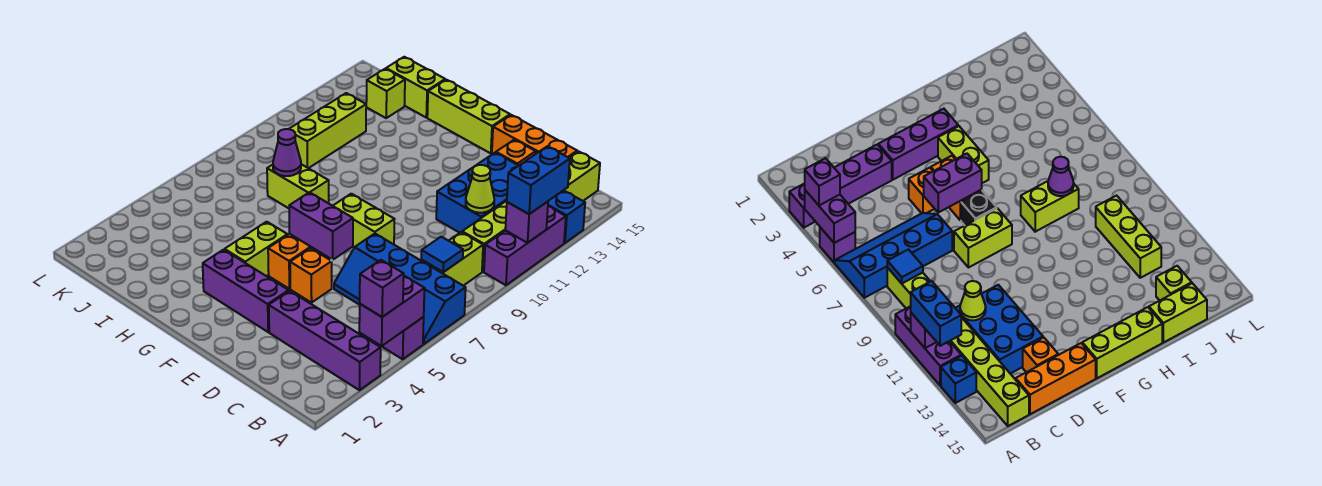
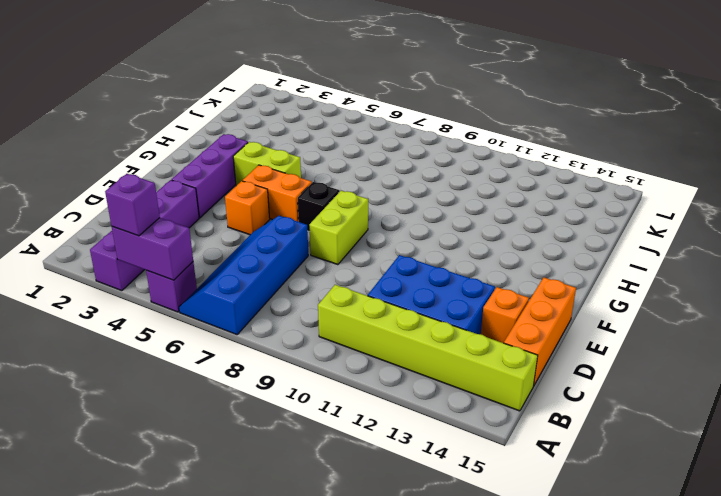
none -> purple brick A10:A12 level 1
none -> blue brick A13 level 1
none -> lime brick B8:B9 level 1

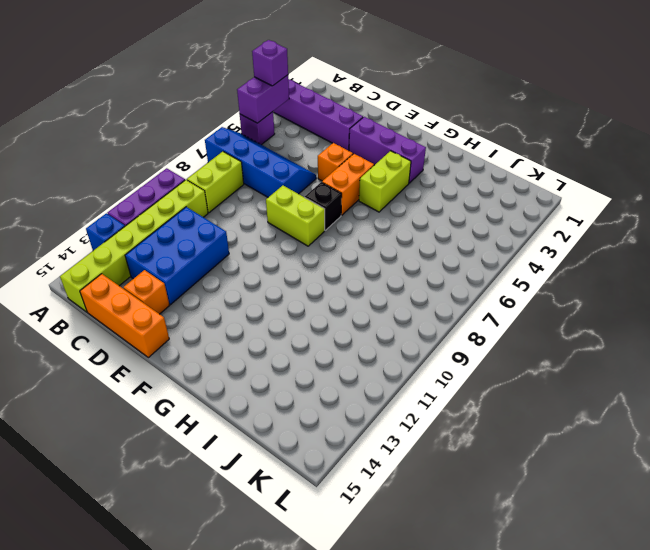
none -> lime brick F15:H15 level 1
none -> lime brick H8:I8 level 1
none -> lime brick I15:J15 level 1

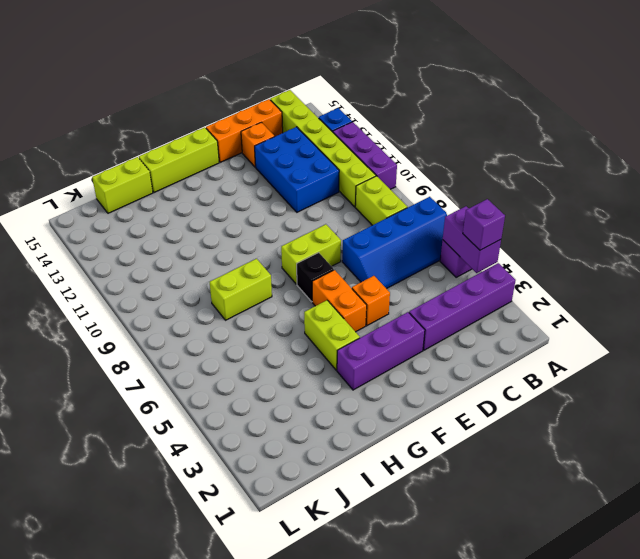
none -> lime brick J10:J12 level 1
none -> lime brick J14 level 1
none -> purple brick A11 level 2

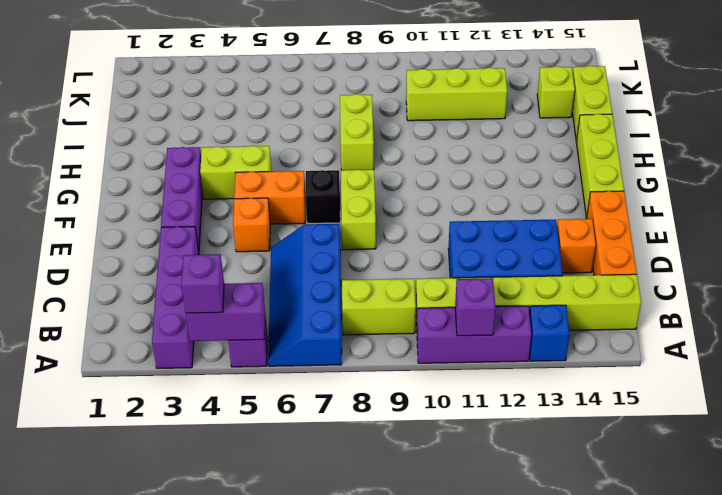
none -> blue tile B8 level 2
none -> lime cone C11 level 2
none -> purple brick E6:F6 level 2

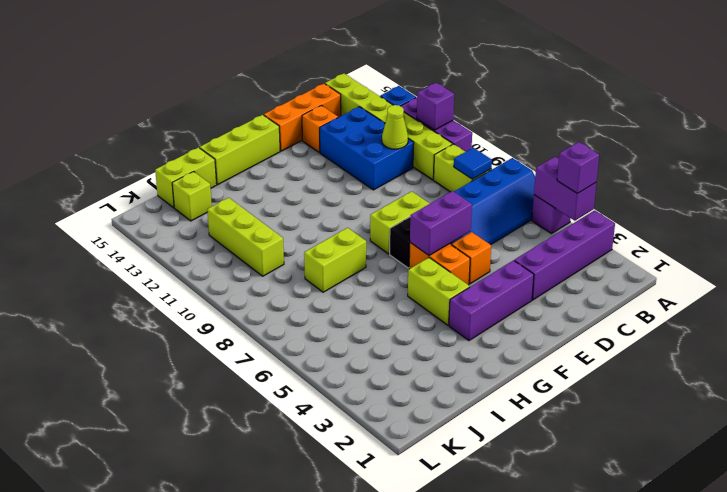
none -> purple cone I8 level 2
none -> blue brick A11:A12 level 3

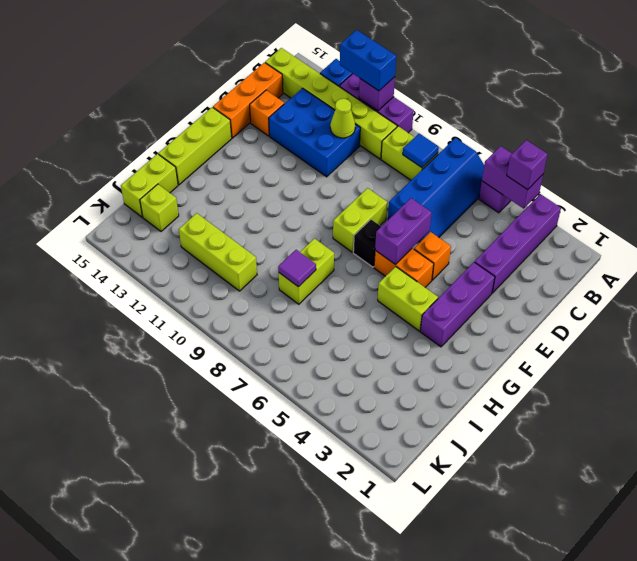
purple tile I8 level 2 -> purple cone I8 level 2

